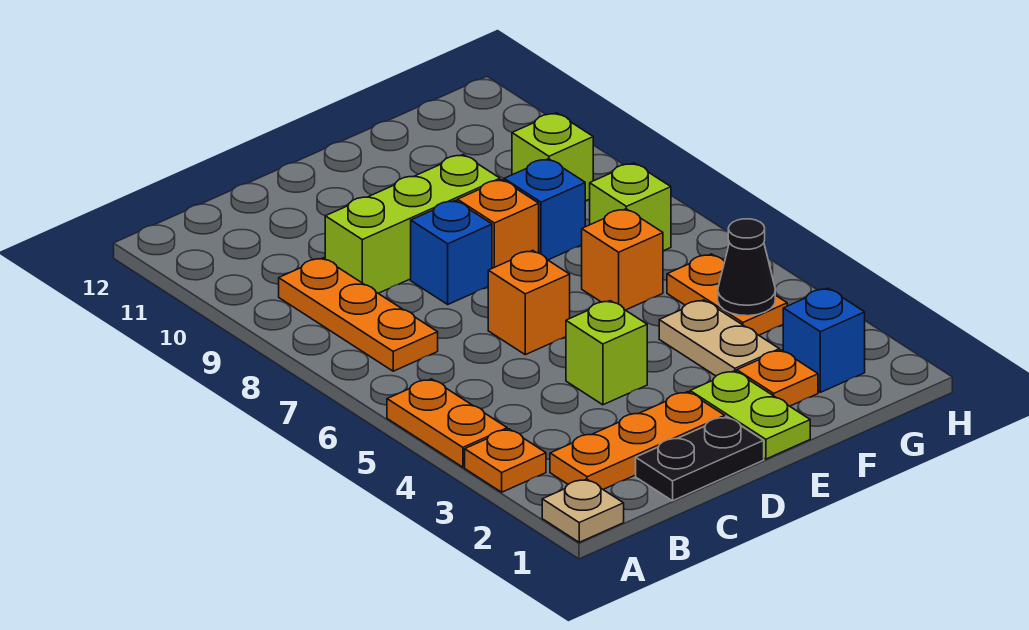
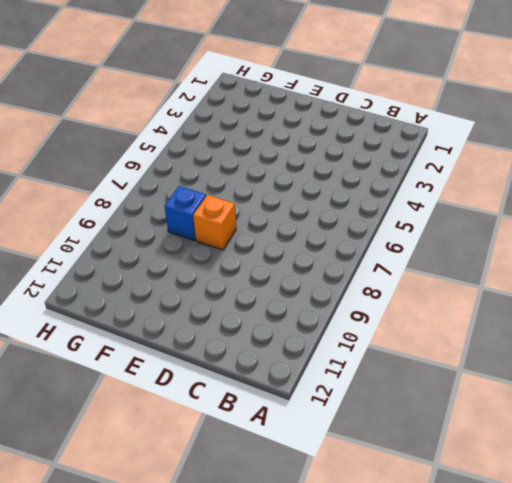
none -> tan plate A1 level 1
none -> orange plate A3 level 1
none -> orange plate A4:A5 level 1

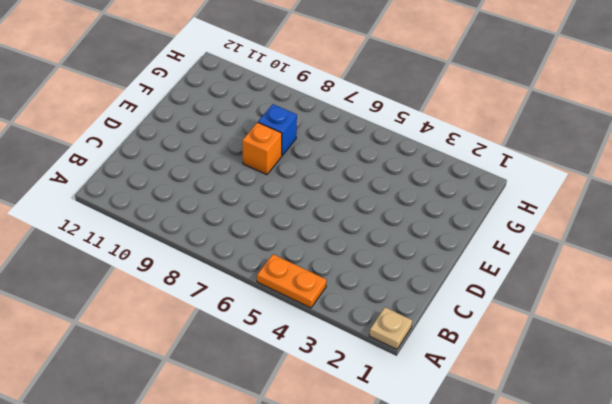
none -> orange plate A3 level 1
none -> orange plate B2:D2 level 1
none -> orange plate B7:B9 level 1

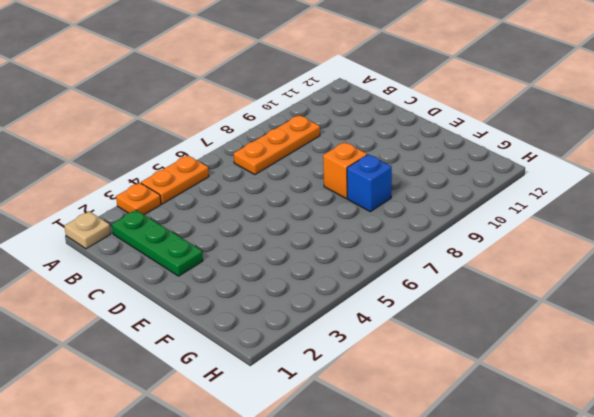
green plate B2:D2 level 1 -> orange plate B2:D2 level 1
none -> black plate C1:D1 level 1
none -> lime brick C9:E9 level 1
none -> lime brick D4 level 1

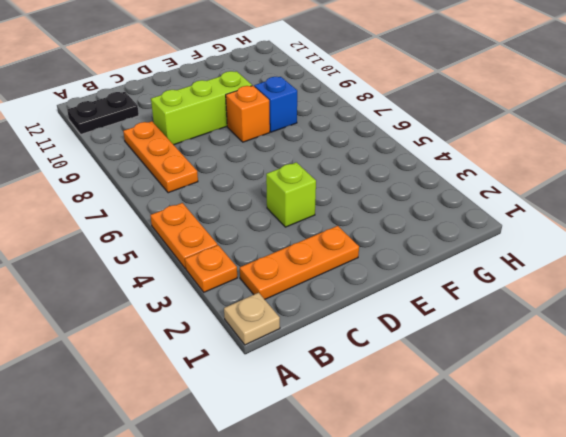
black plate A11:B11 level 1 -> black plate C1:D1 level 1
none -> orange brick D6 level 1
none -> blue brick D8 level 1
none -> lime plate E1:E2 level 1

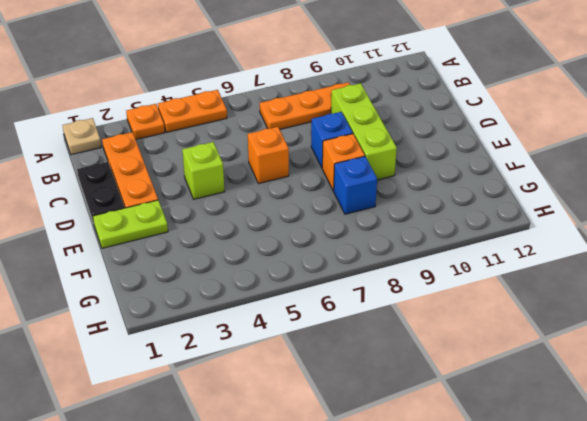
none -> orange plate F2 level 1
none -> tan plate F3:F4 level 1
none -> orange brick F6 level 1

